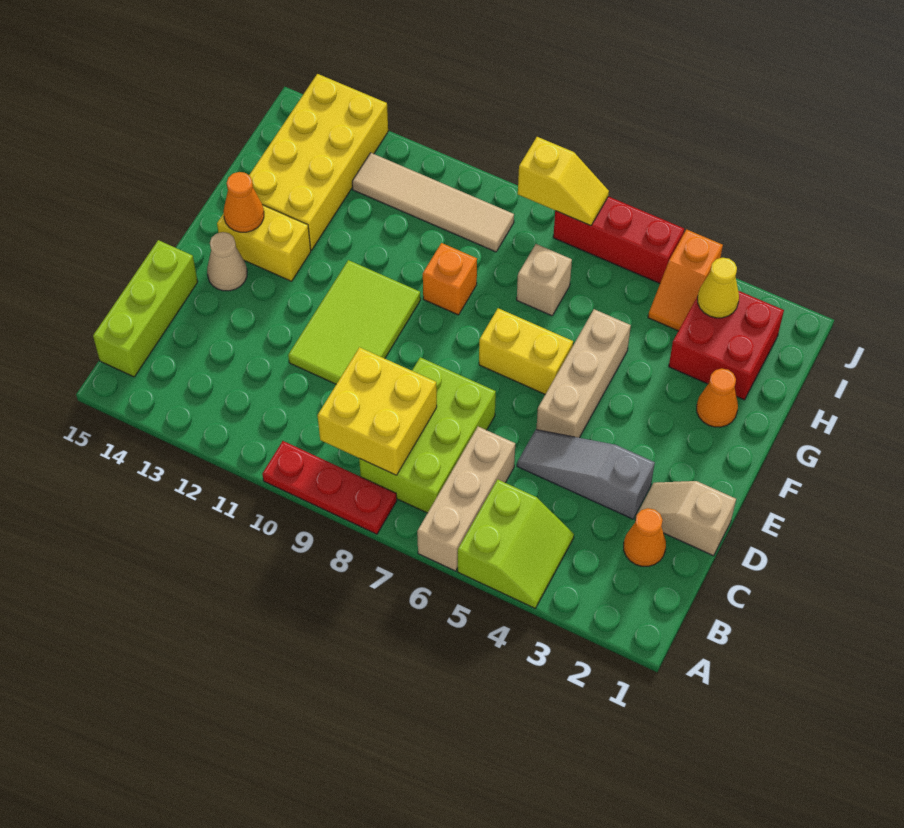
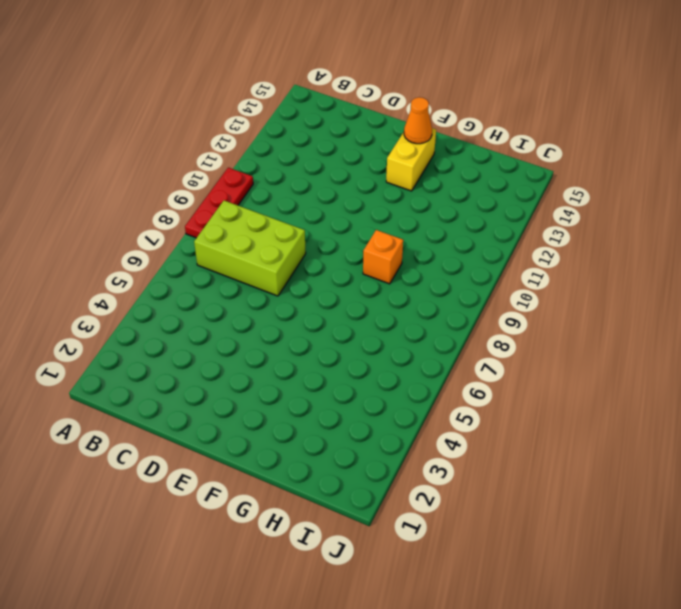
none -> lime slope A4:B5 level 1 top 5
none -> tan brick A6:C6 level 1
none -> lime brick B15:D15 level 1

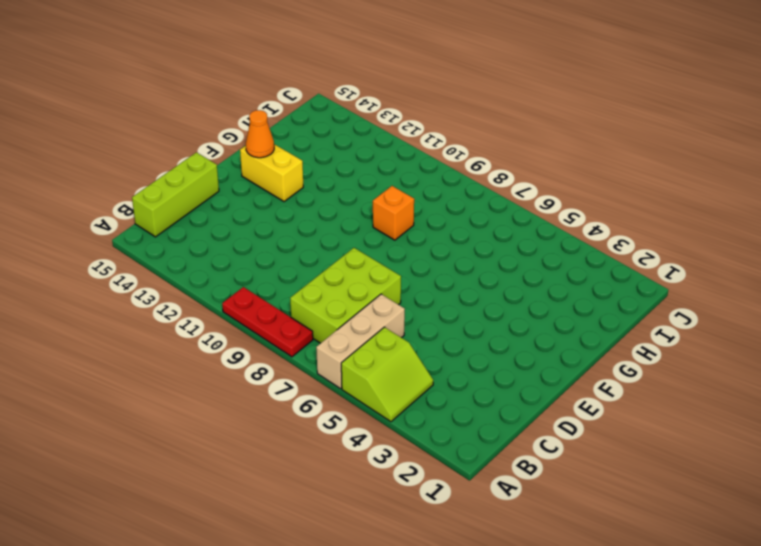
none -> orange cone C2 level 1
none -> tan slope D1:D2 level 1 top 1
none -> grey slope D3:D5 level 1 top 3

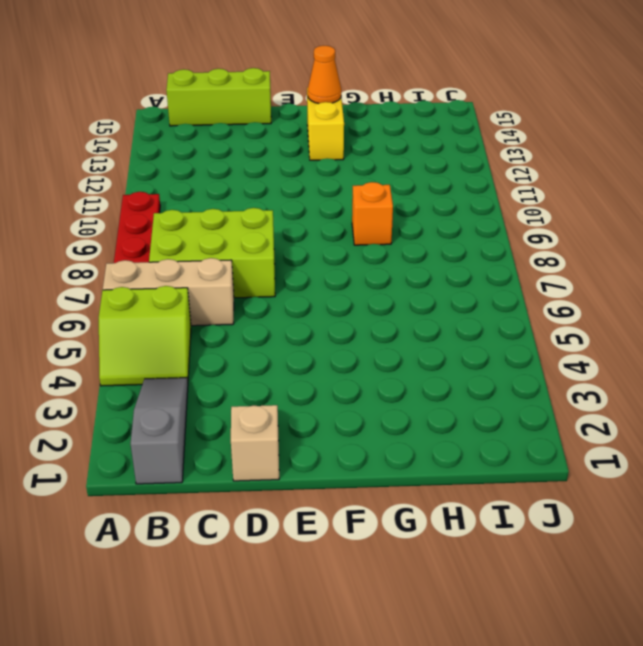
grey slope B1:B3 level 1 top 1 -> grey slope D3:D5 level 1 top 3
none -> orange cone C2 level 1
none -> lime tile D10:F11 level 1
none -> tan brick E5:G5 level 1

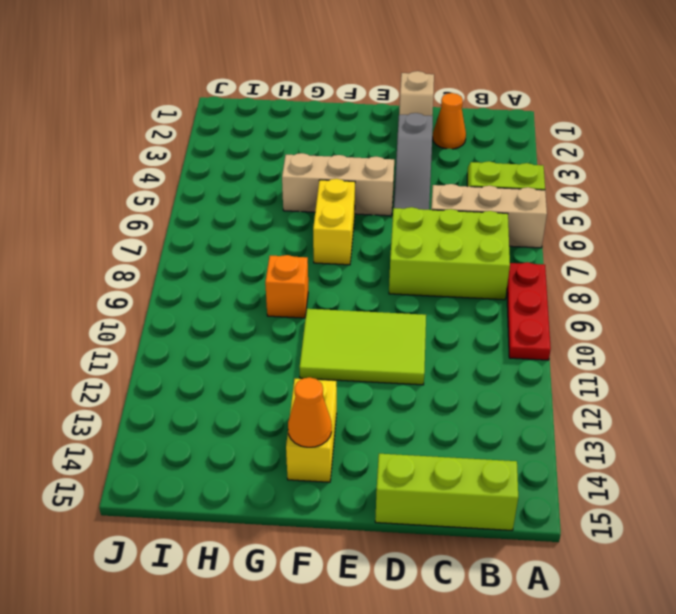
none -> tan cone E14 level 1
none -> orange cone G2 level 1
none -> yellow brick G13:J14 level 1

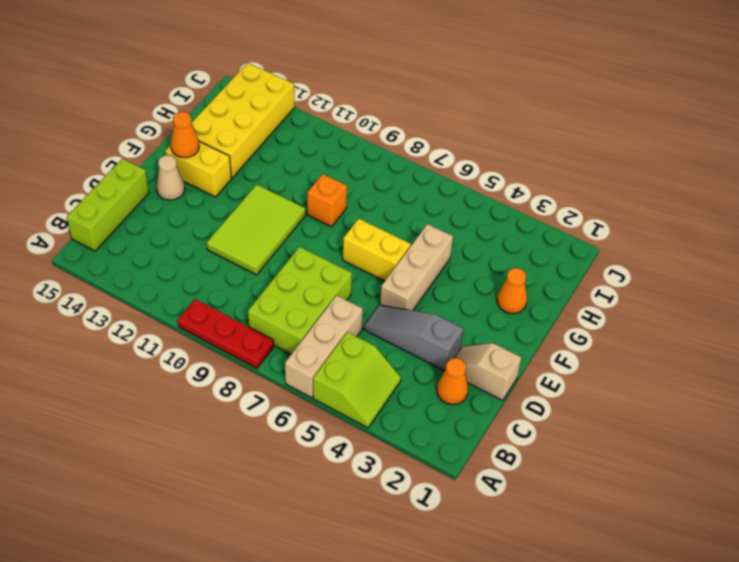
none -> red brick H2:I3 level 1
none -> tan brick H7 level 1
none -> orange slope I4:J4 level 1 top J

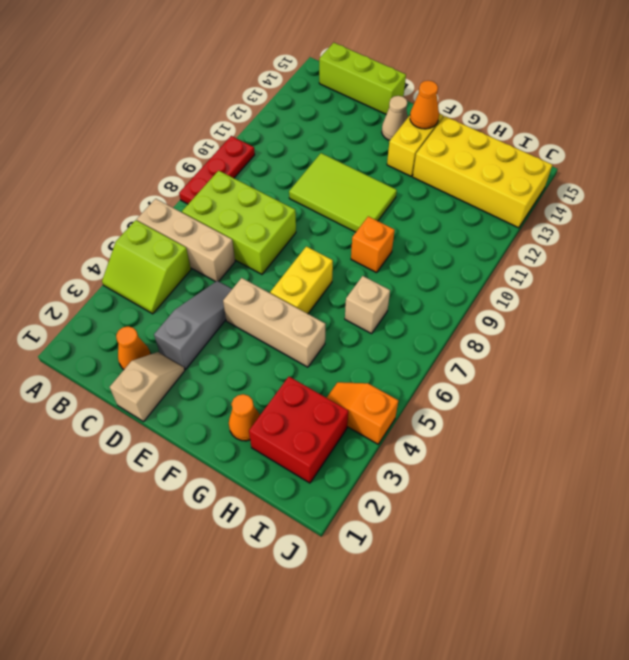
none -> tan tile I9:I12 level 1
none -> red brick J5:J7 level 1
none -> yellow brick B8:C9 level 2

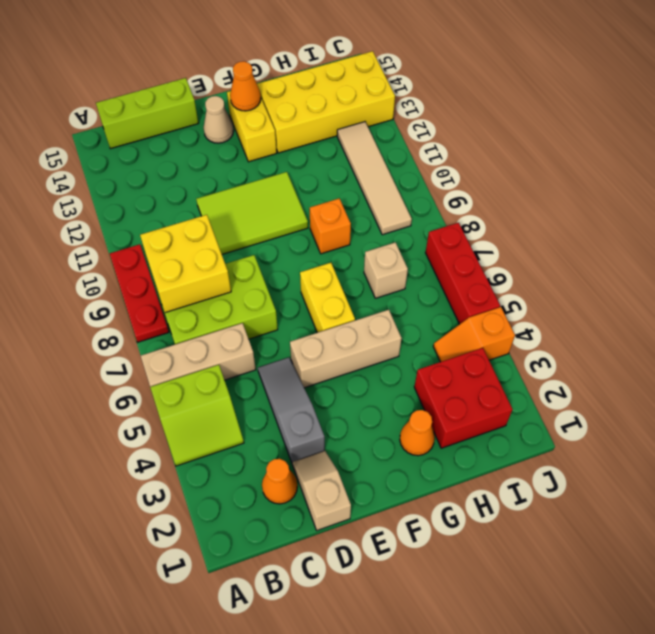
none -> yellow cone I3 level 2
none -> yellow slope J7:J8 level 2 top 8

